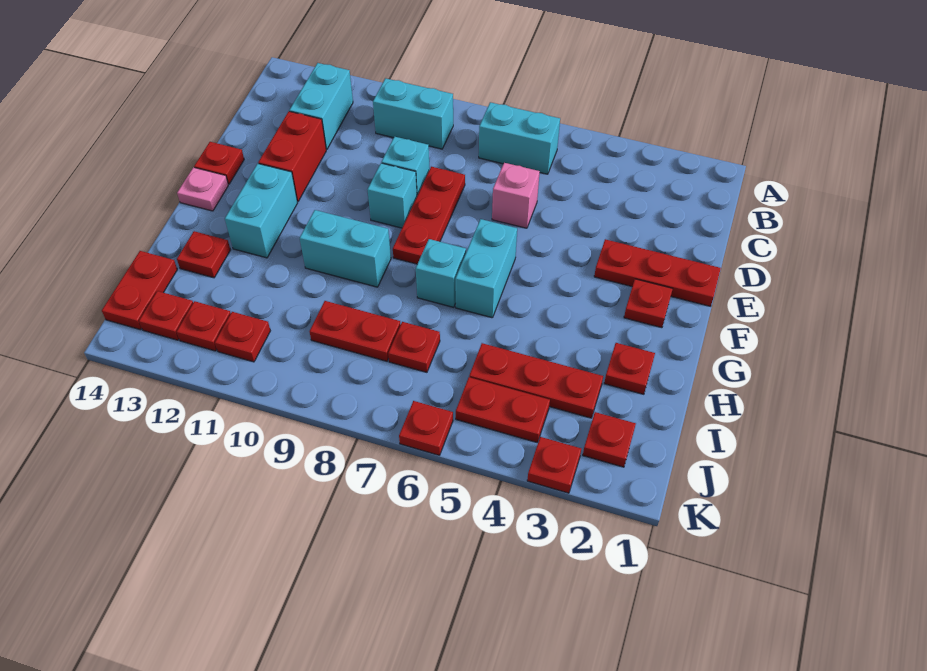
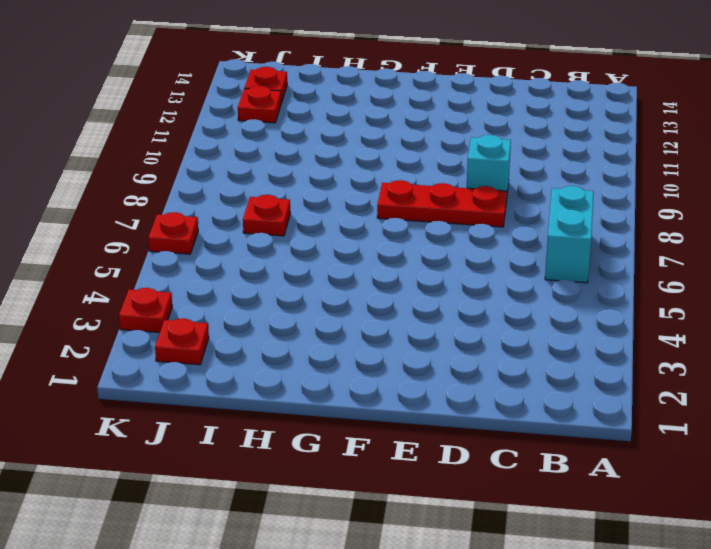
none -> cyan brick B9:B10 level 1
none -> cyan brick B12:C12 level 1
none -> pink brick D6 level 1

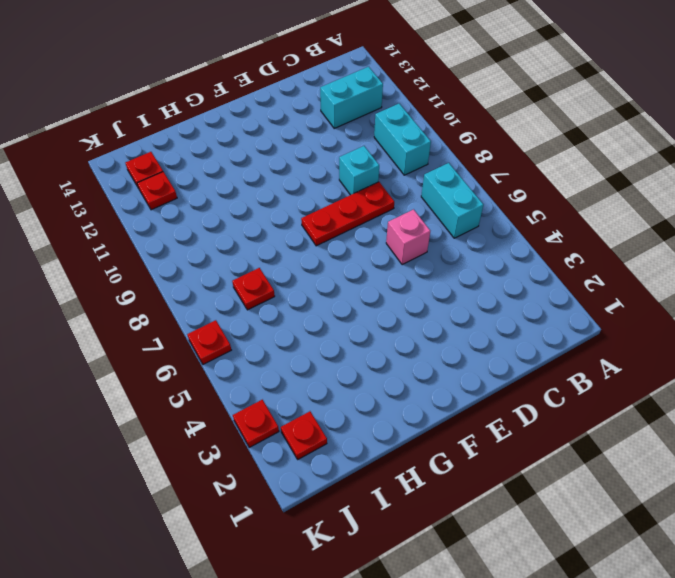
none -> red brick D12:E12 level 1
none -> red plate E1:E3 level 1
none -> cyan brick E9 level 1

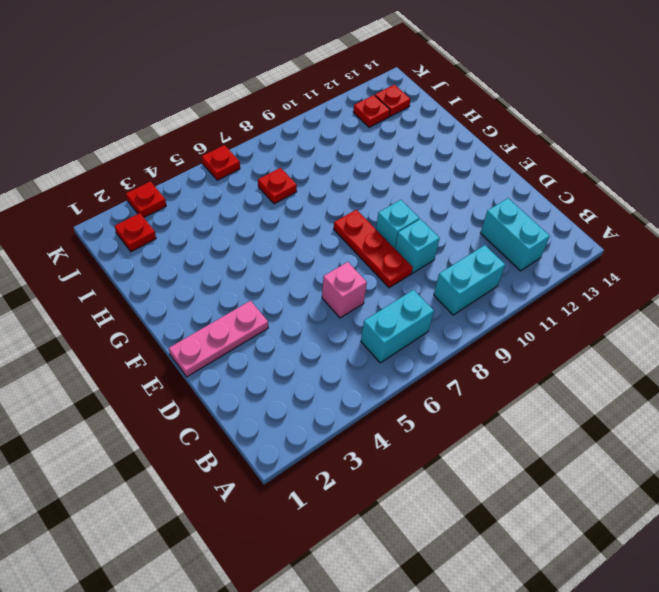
pink plate E1:E3 level 1 -> red plate E1:E3 level 1
none -> red brick D12:E12 level 1
none -> red plate E14 level 1
none -> red plate F2 level 1

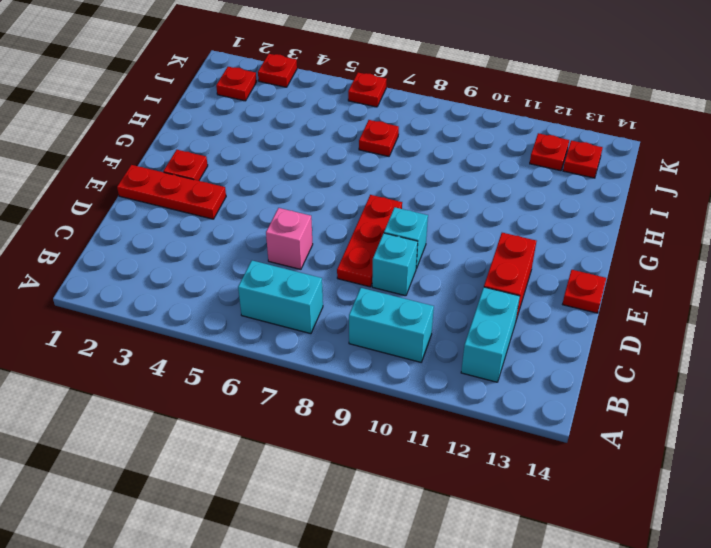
none -> cyan brick F6:G6 level 1
none -> cyan brick F12:G12 level 1
none -> pink plate F14 level 1

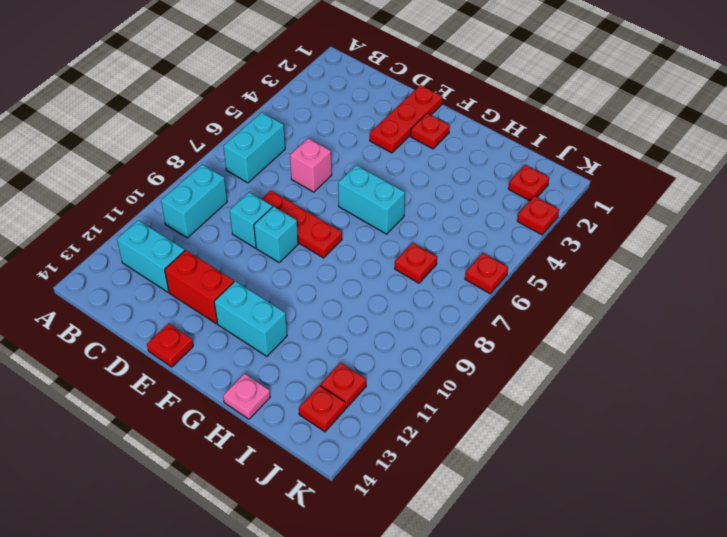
pink plate H14 level 1 -> pink plate F14 level 1
none -> cyan brick G7 level 1
none -> cyan brick G9:G10 level 1
none -> red plate H2 level 1

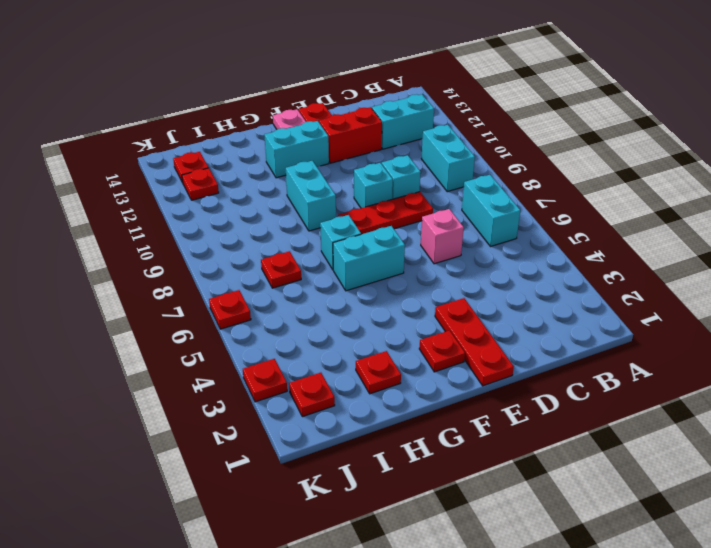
none -> red plate H13 level 1
none -> red plate I3:I5 level 1
none -> red plate I8:I9 level 1

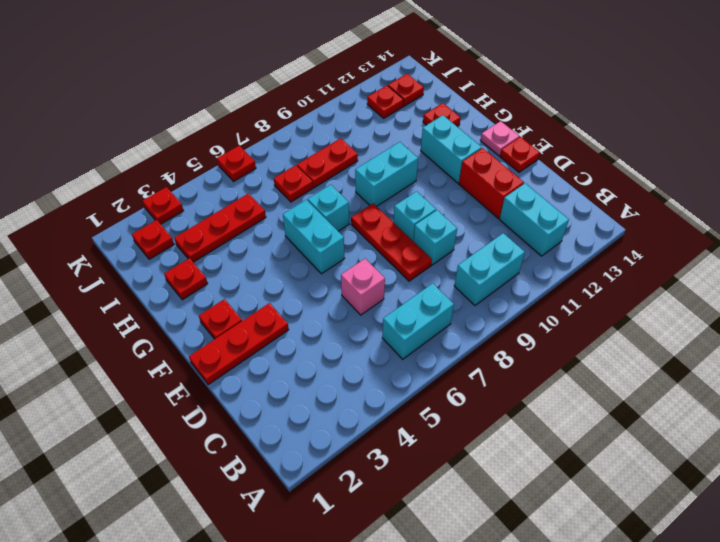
none -> red plate I14:J14 level 1
none -> red plate J4:J5 level 1
none -> red plate J11 level 1

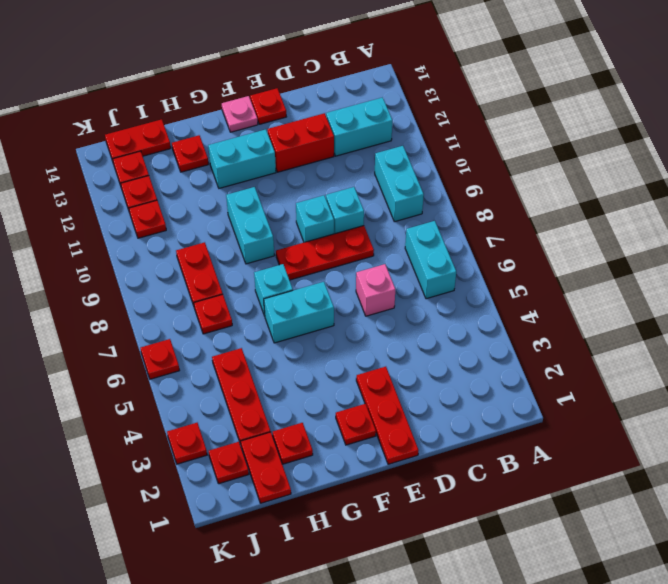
red plate I1:I2 level 1 -> red plate J4:J5 level 1

